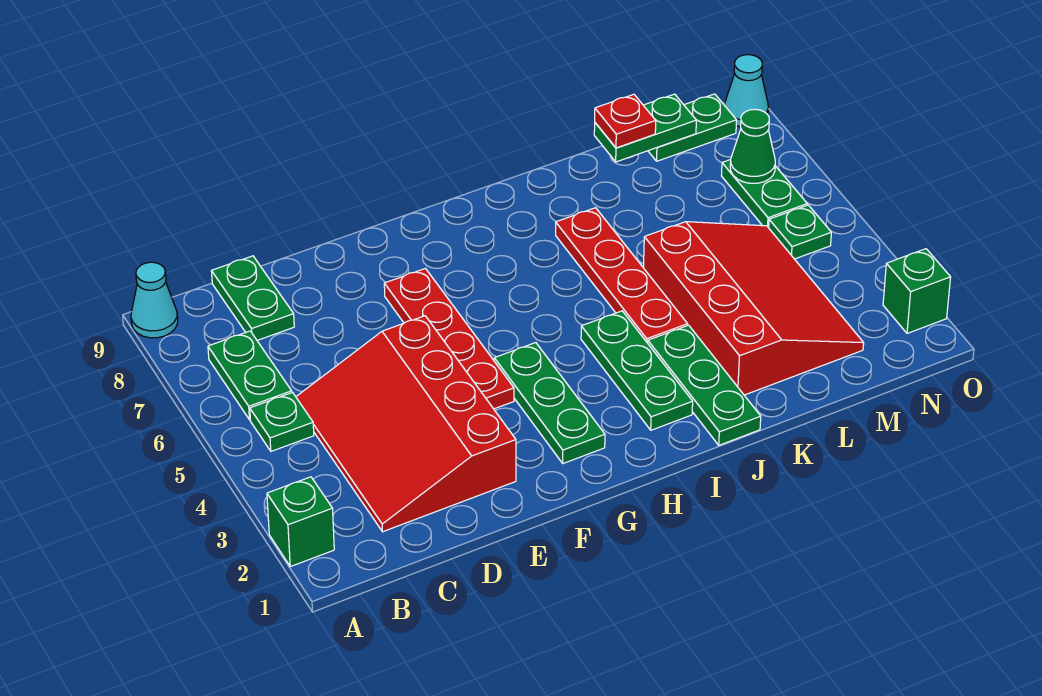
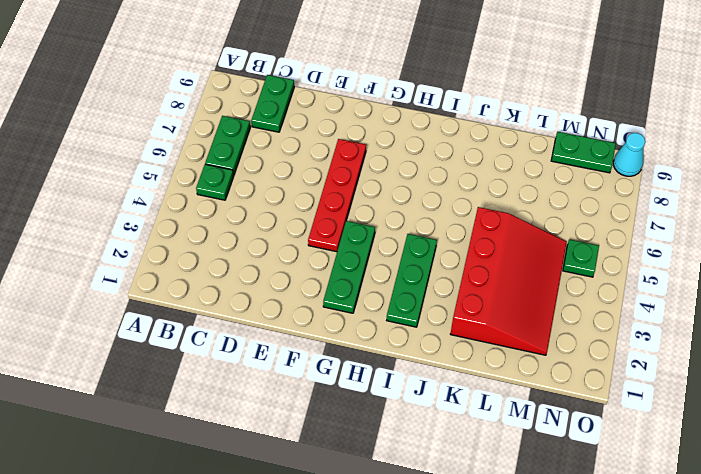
none -> green brick A2 level 1
none -> cyan cone A9 level 1
none -> red slope C2:E5 level 1 top E

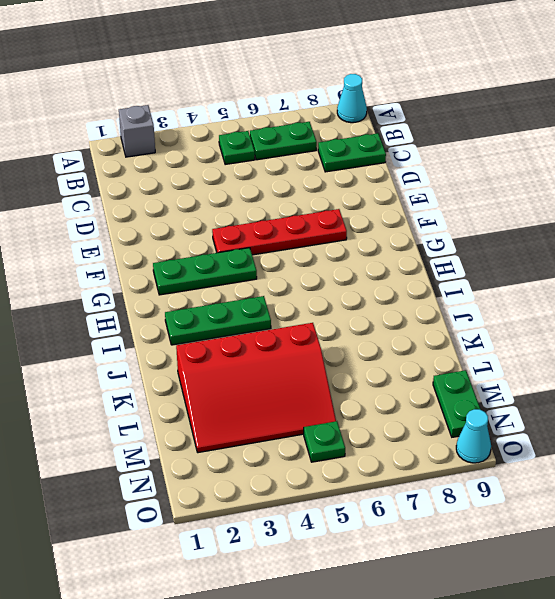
grey brick A2 level 1 -> green brick A2 level 1
none -> red slope C2:E5 level 1 top E
none -> green plate J1:J3 level 1
none -> red plate J4:J7 level 1

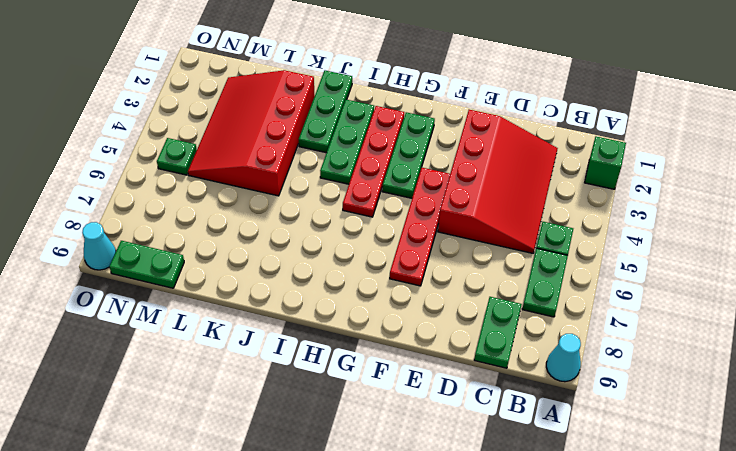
red plate H2:H5 level 1 -> red plate J4:J7 level 1
none -> green plate N6:N7 level 1
none -> green brick O2 level 1
none -> green plate L9:M9 level 2

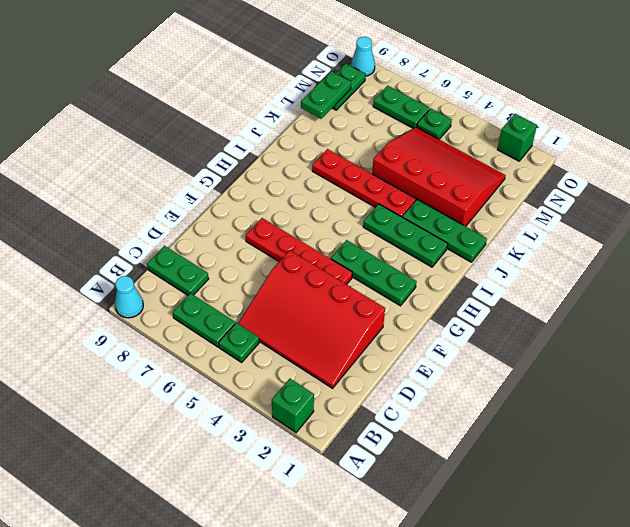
none -> green cone N7 level 2
none -> red plate L9 level 3

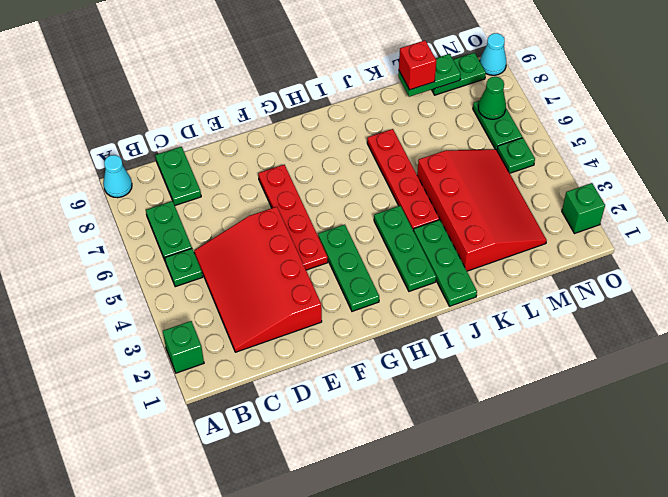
red brick L9 level 3 -> red plate L9 level 3

